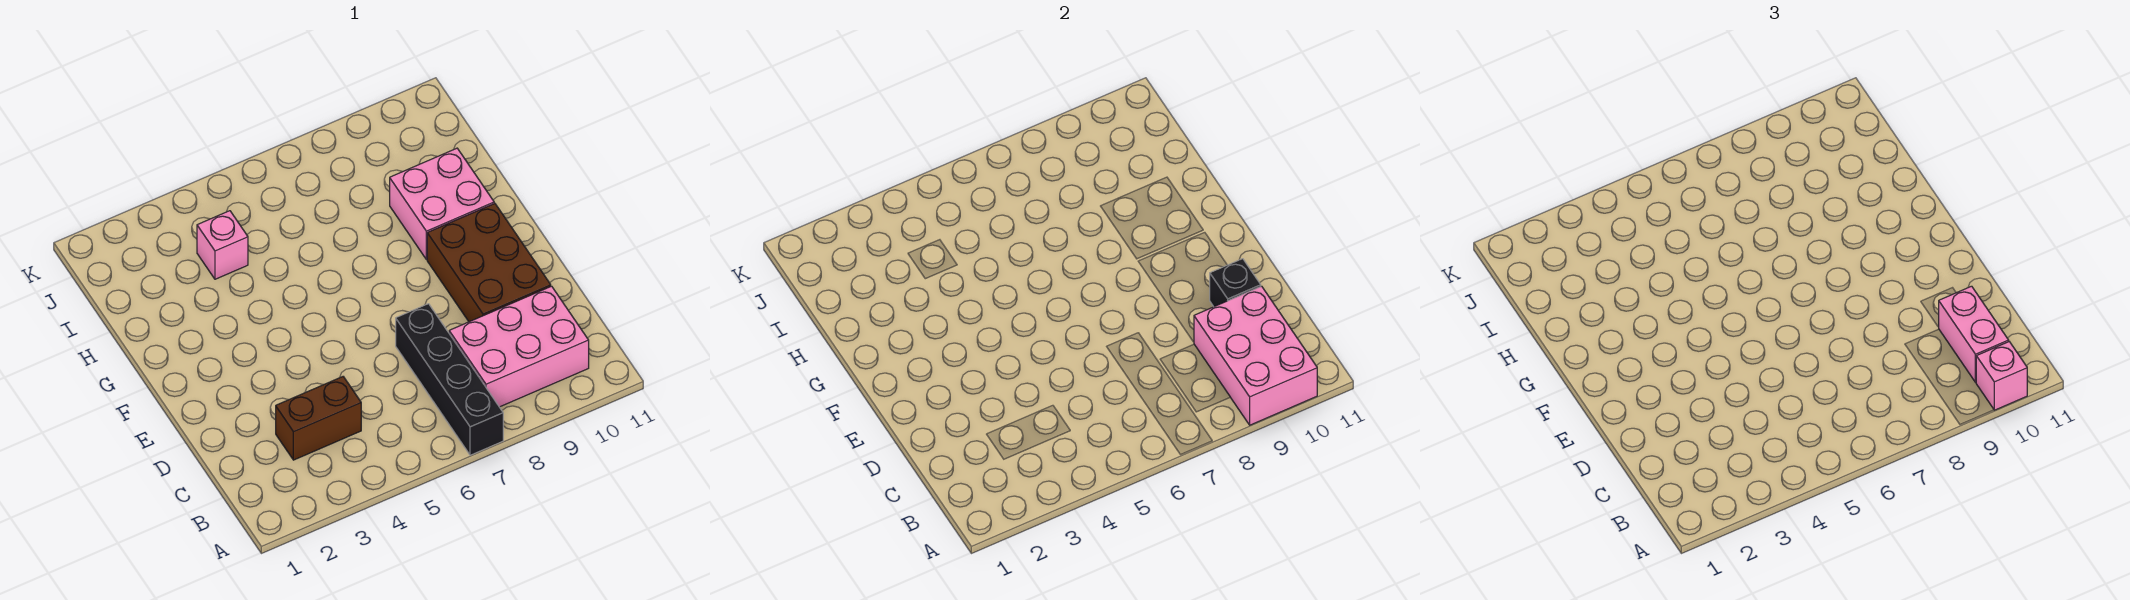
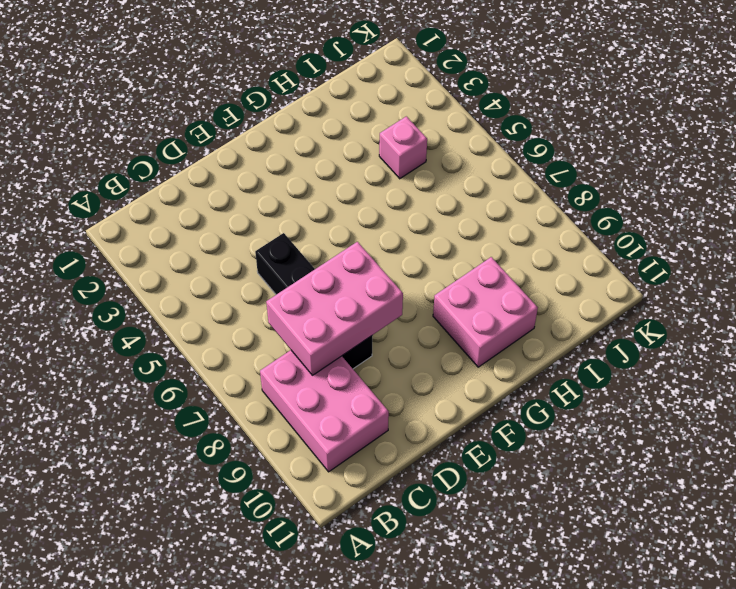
pink brick C7:E8 level 2 -> pink brick A9:C10 level 2
black brick D5:D8 level 1 -> black brick A7:D7 level 1
none -> brown brick C3:C4 level 1
none -> brown brick D9:F10 level 1

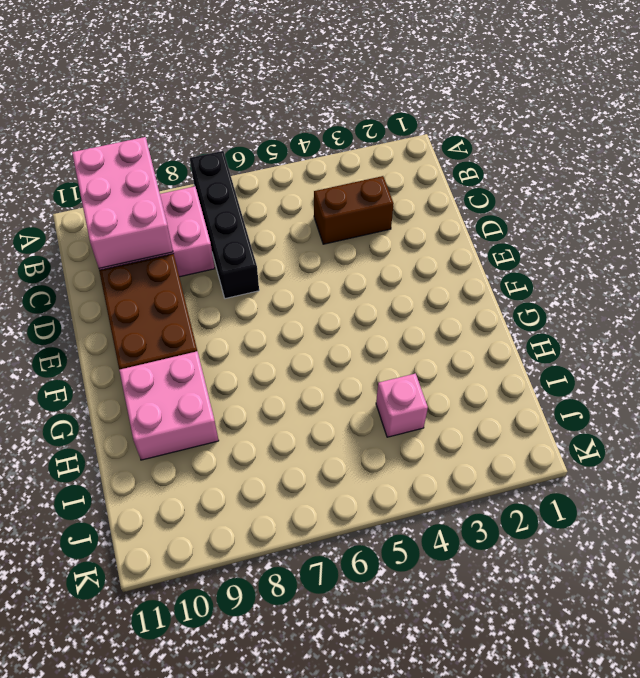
none -> black brick D10 level 2
none -> pink brick A10 level 3

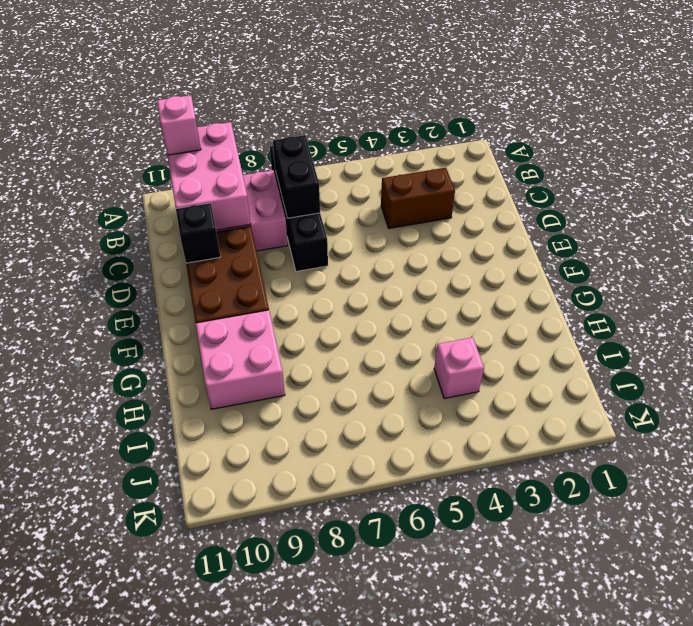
black brick B7:C7 level 2 -> none
none -> pink brick B10:C10 level 3

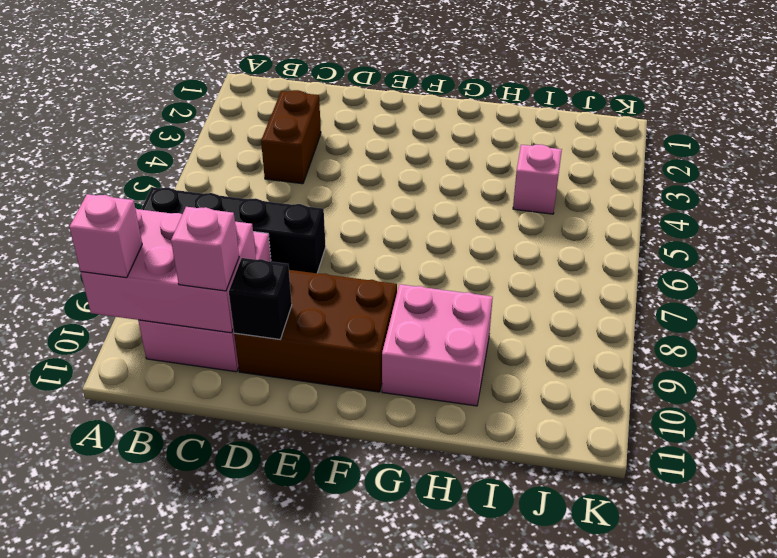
pink brick C10 level 3 -> pink brick B10:C10 level 3

